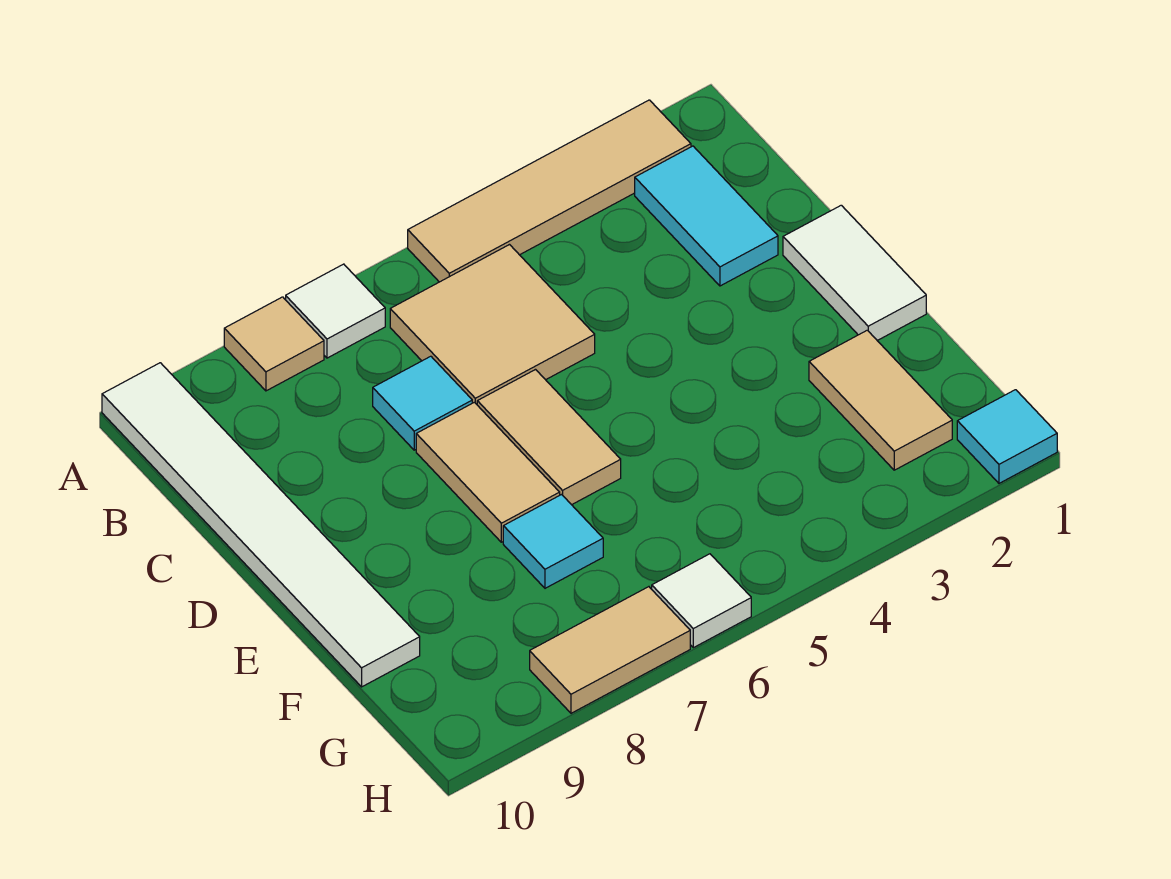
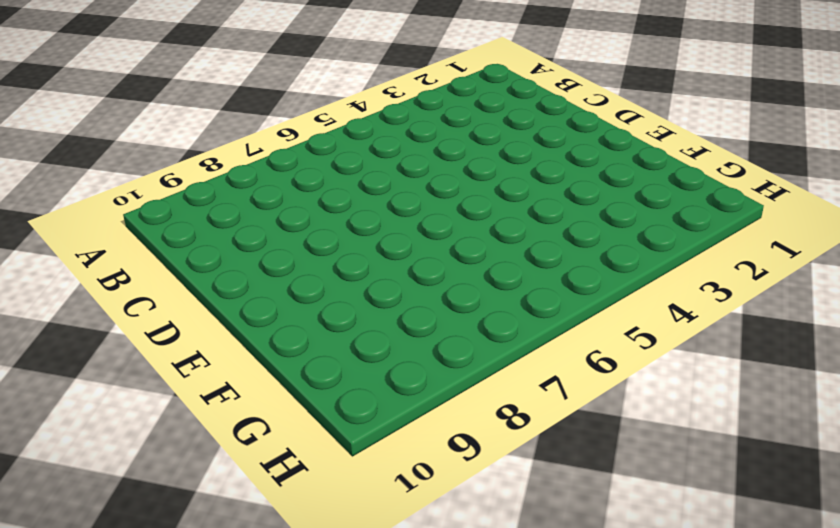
none -> tan tile A2:A5 level 1
none -> white tile A7 level 1
none -> tan tile A8 level 1

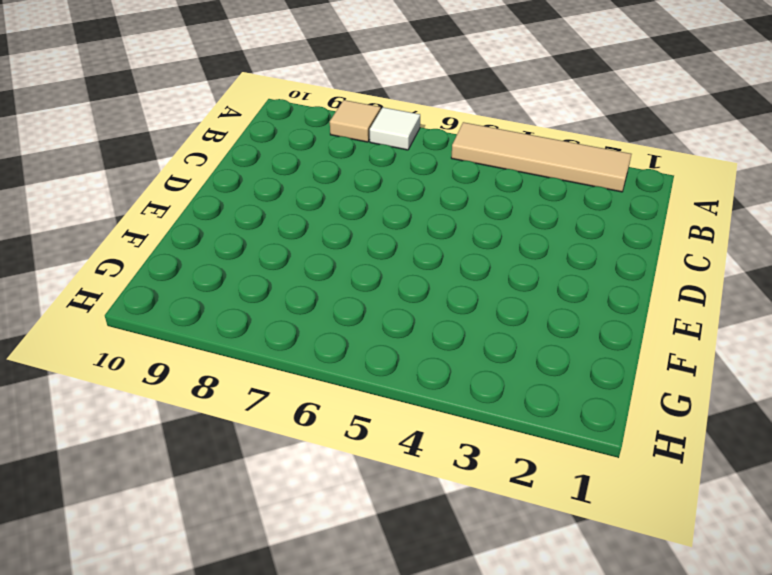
none -> white tile A10:F10 level 1
none -> cyan tile B2:C2 level 1
none -> tan tile B5:C6 level 1

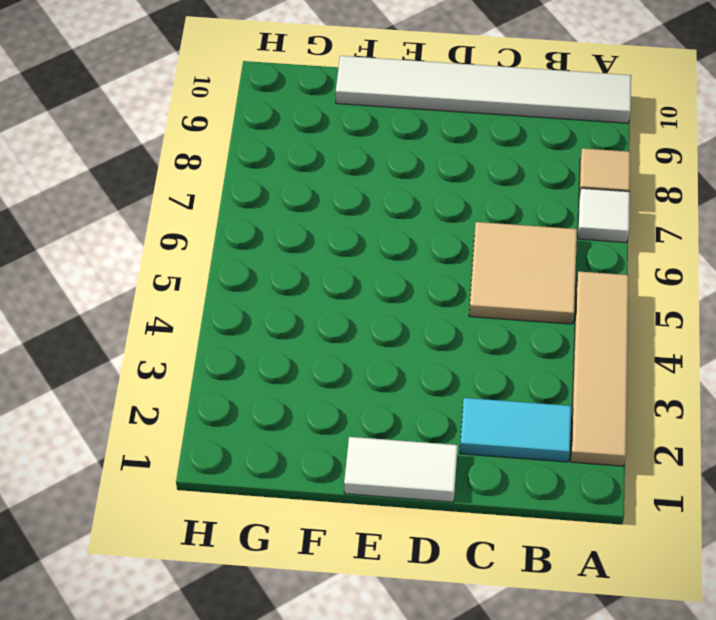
none -> cyan tile C7 level 1
none -> tan tile D6:E6 level 1
none -> tan tile D7:E7 level 1

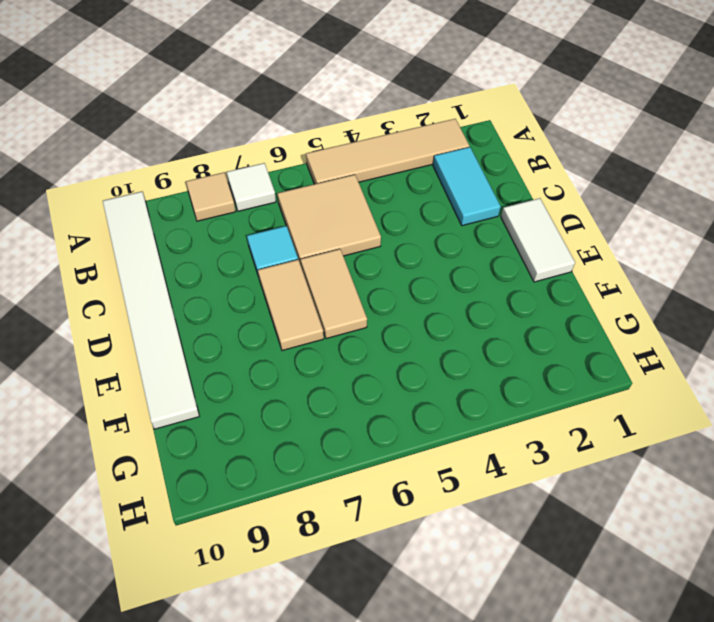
none -> tan tile F2:G2 level 1
none -> cyan tile F7 level 1
none -> cyan tile H1 level 1

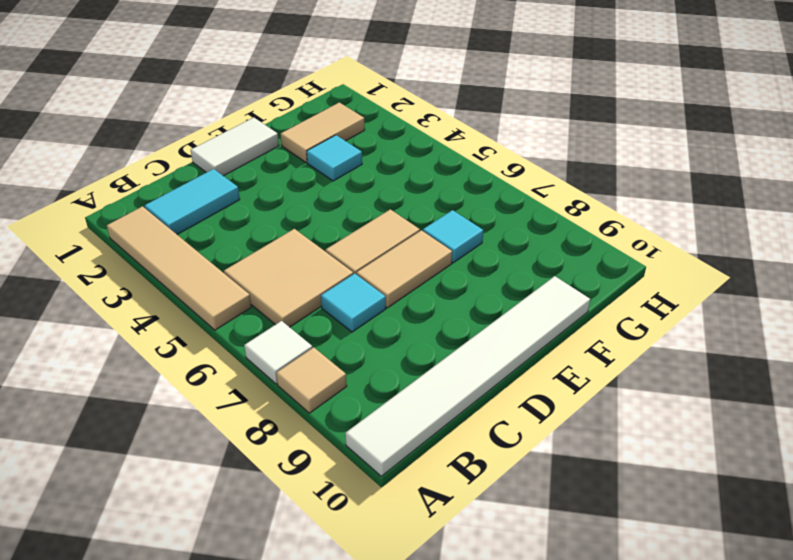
cyan tile F3 level 1 -> cyan tile H1 level 1
none -> white tile H6 level 1
none -> tan tile H7:H8 level 1

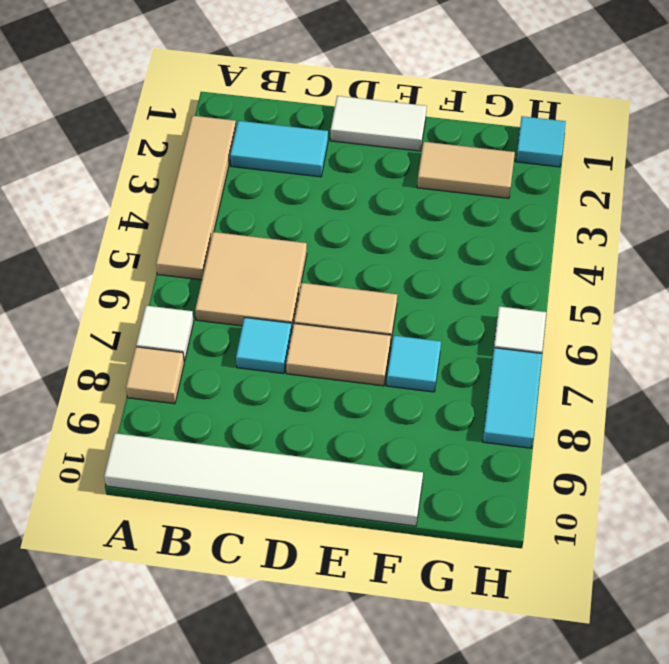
cyan tile H7:H8 level 1 -> tan tile H7:H8 level 1

